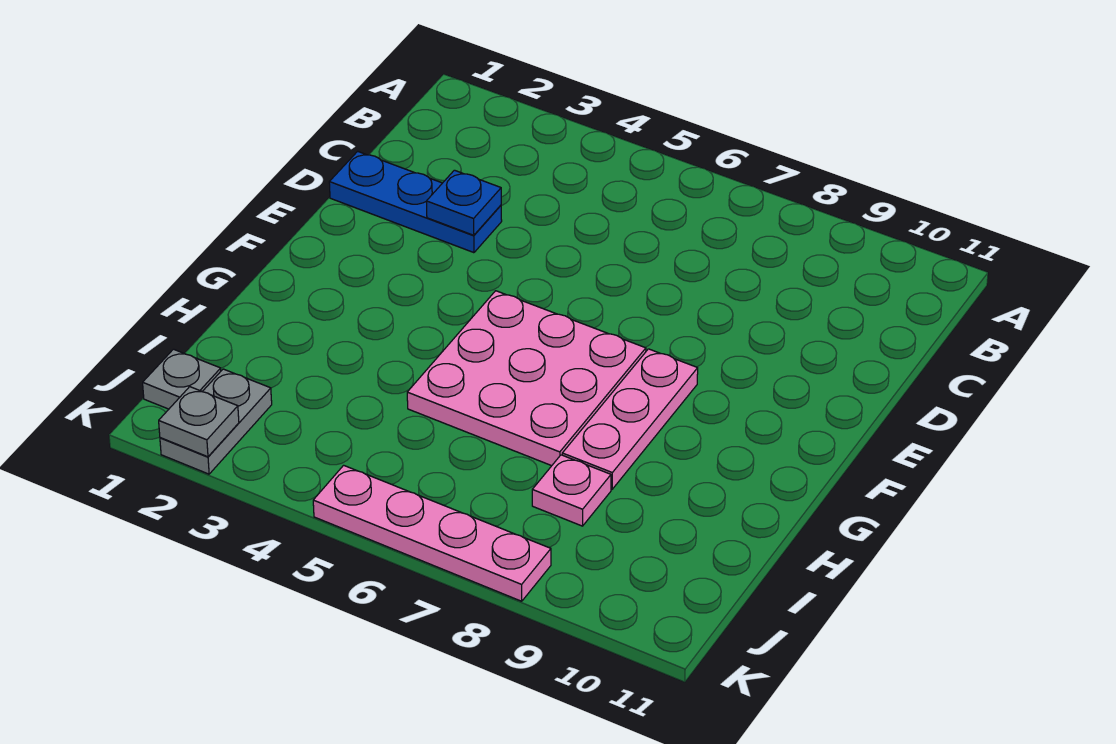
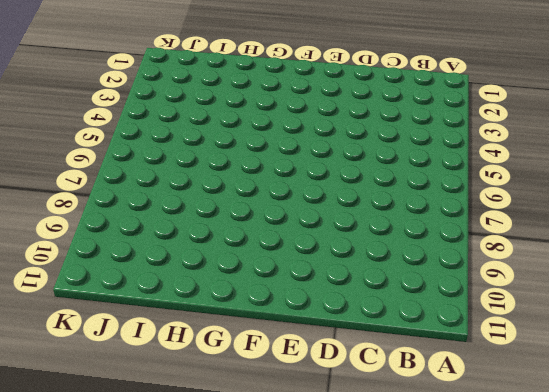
none -> blue plate D1:D3 level 1
none -> pink plate F5:H7 level 1

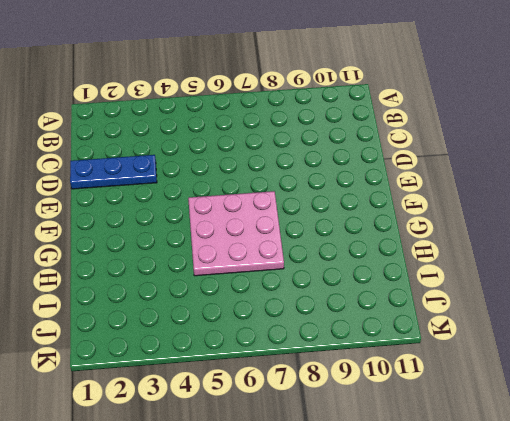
none -> pink plate F8:H8 level 1
none -> pink plate I8 level 1

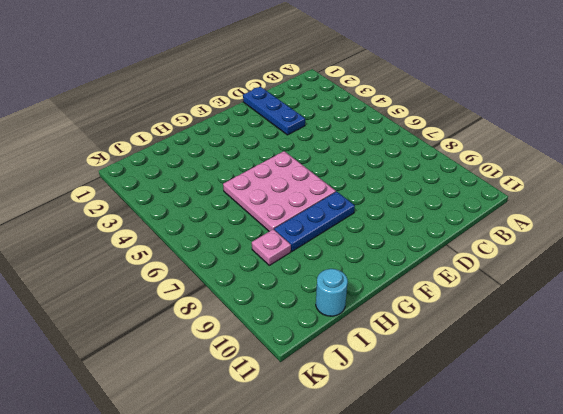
blue plate F8:H8 level 1 -> pink plate F8:H8 level 1
cyan round brick I11 level 1 -> none
none -> grey plate J1 level 1
none -> grey plate J2:K2 level 1

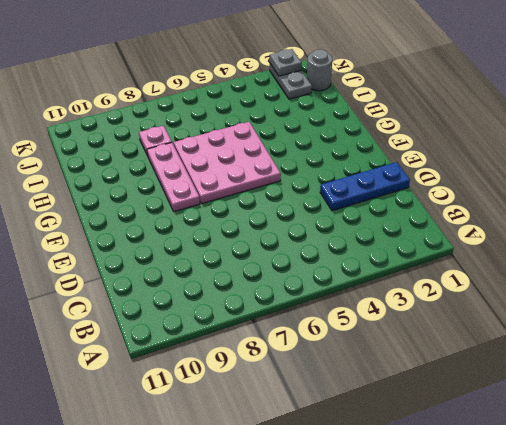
grey round brick J1 level 1 -> grey plate J1 level 1
none -> pink plate K5:K8 level 1
none -> blue plate D3 level 2

